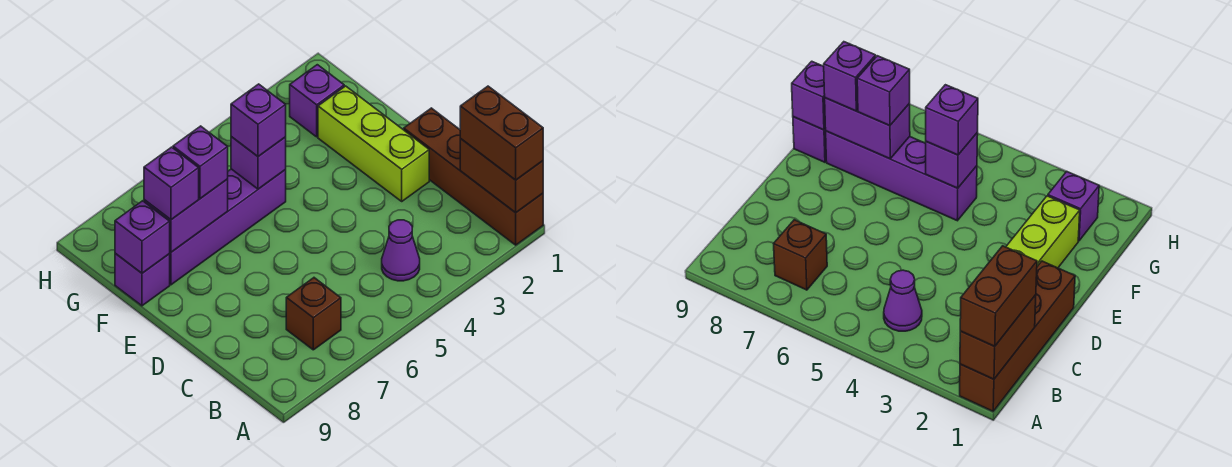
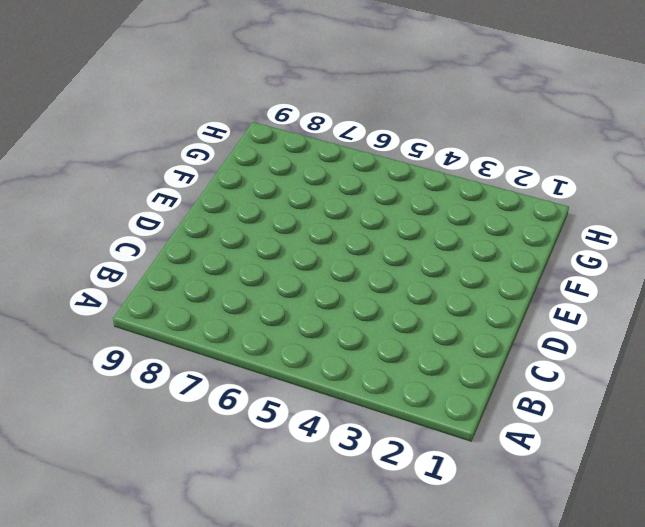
none -> brown brick A1:D1 level 1
none -> purple cone B4 level 1
none -> brown brick B7 level 1

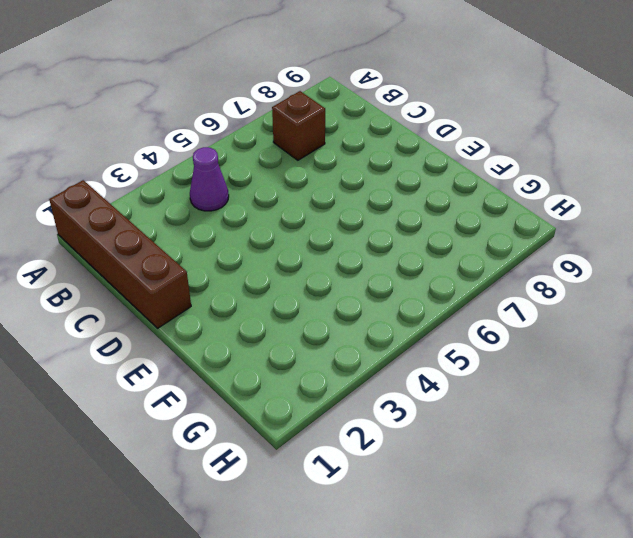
none -> lime brick D2:F2 level 1
none -> purple brick F5:F8 level 1
none -> purple brick F9 level 1

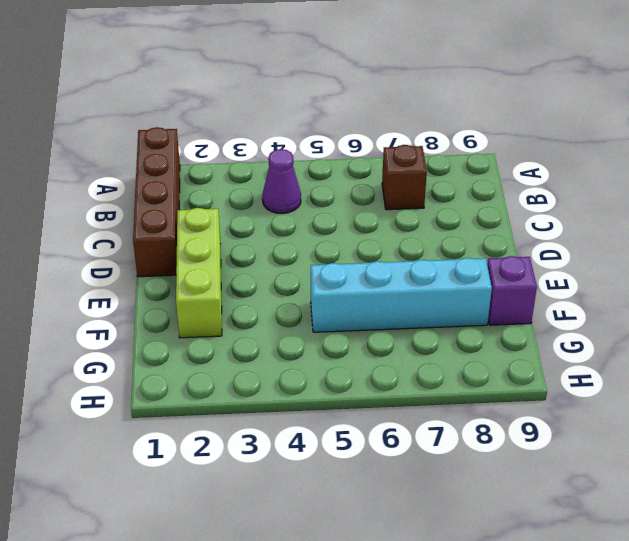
cyan brick F5:F8 level 1 -> purple brick F5:F8 level 1
none -> purple brick G2 level 1
none -> brown brick A1:B1 level 2
none -> purple brick F5 level 2

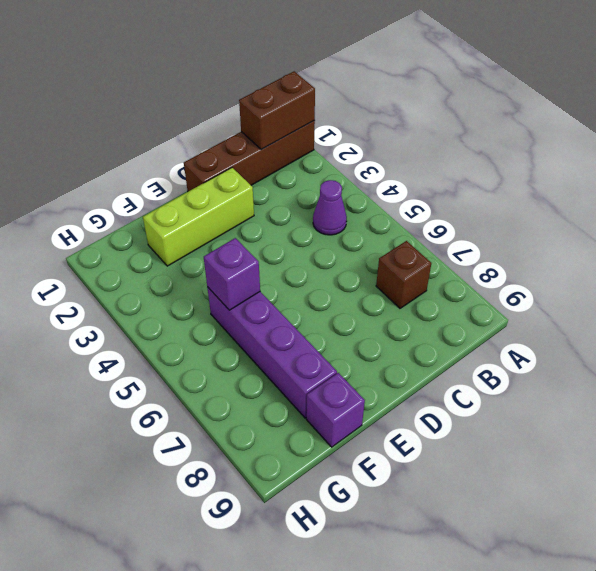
none -> purple brick G2 level 1
none -> purple brick F7:F8 level 2
none -> purple brick F9 level 2

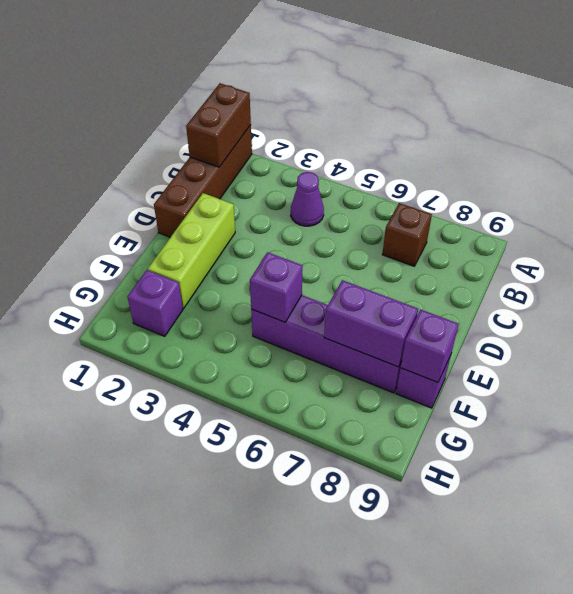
none -> brown brick A1:B1 level 3
none -> purple brick F5 level 3
none -> purple brick F7 level 3

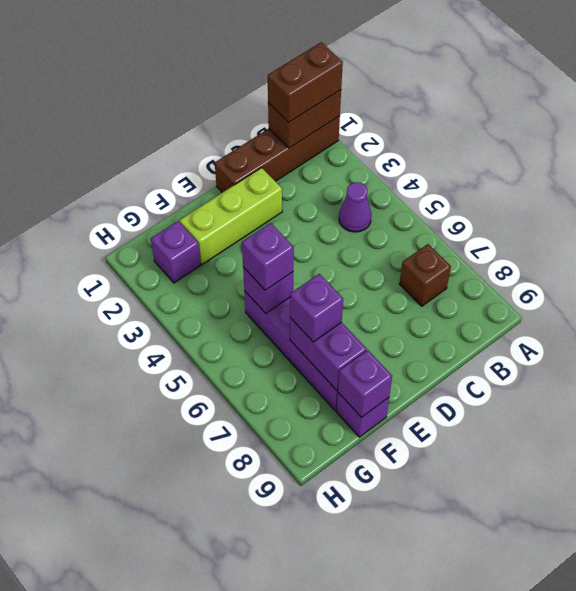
none -> purple brick F8 level 3

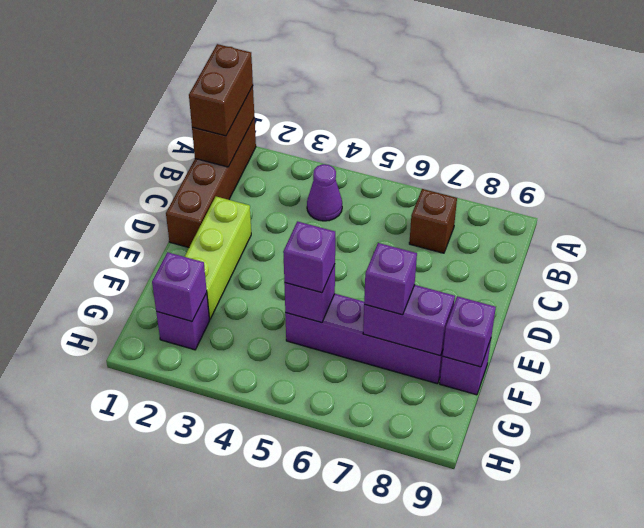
purple brick G2 level 2 -> purple brick F8 level 3

